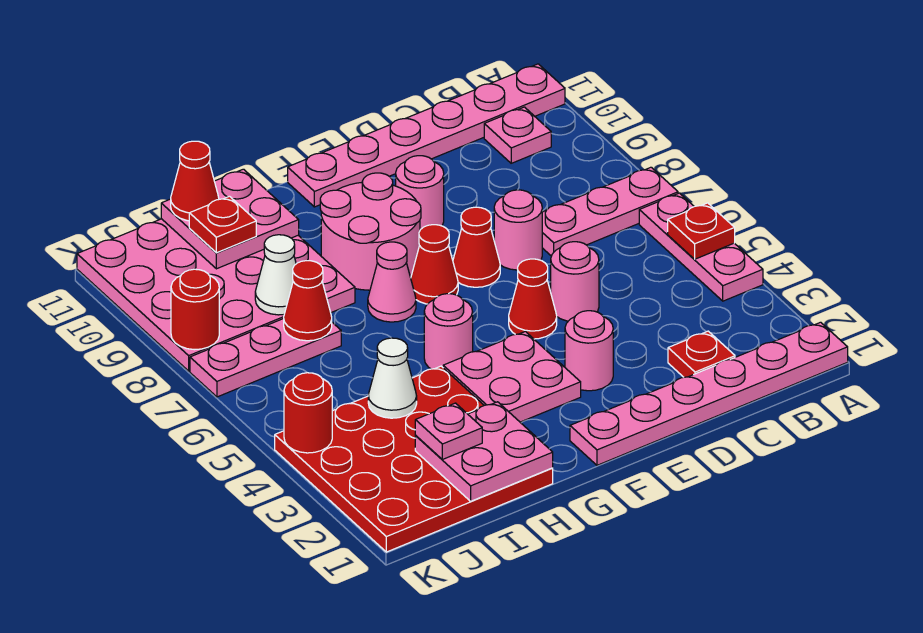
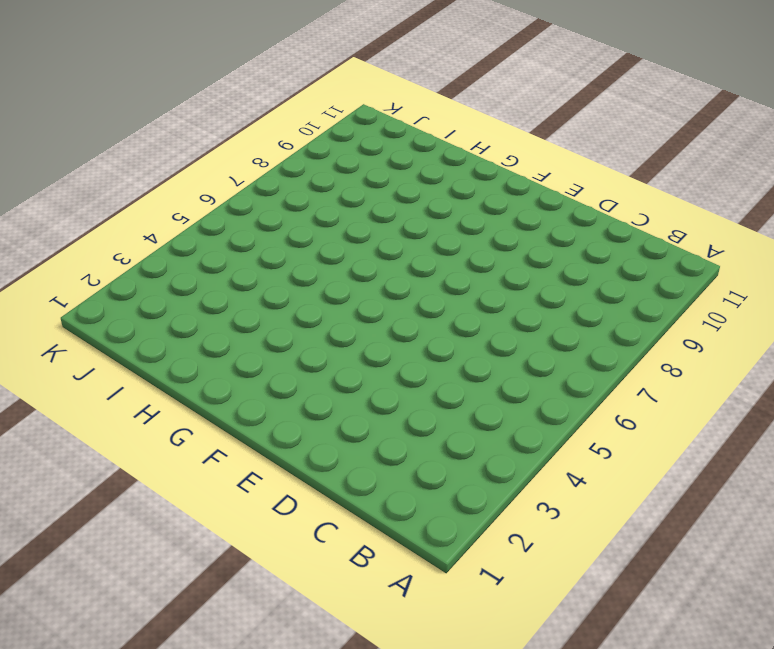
none -> pink plate A1:F1 level 1
none -> pink plate A4:A6 level 1
none -> pink plate A7:C7 level 1
none -> pink plate A11:F11 level 1

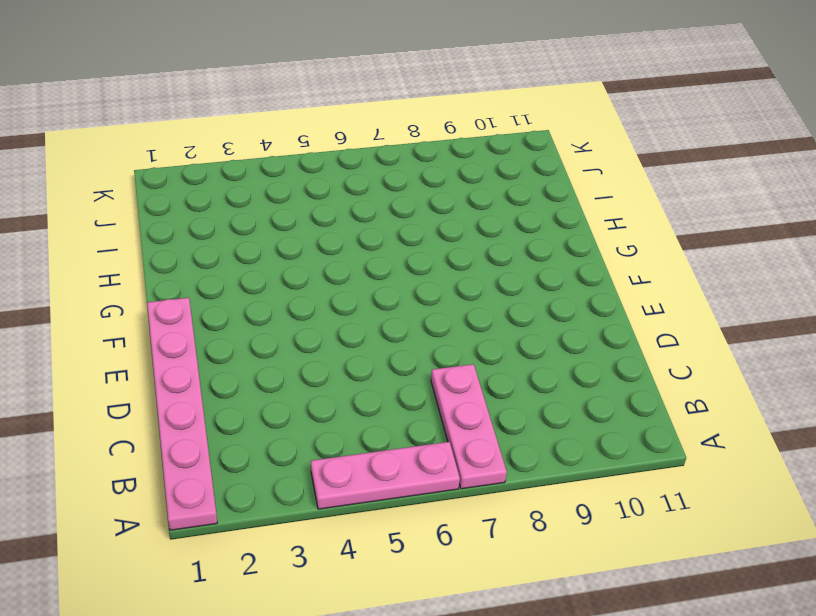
none -> pink plate A11:F11 level 1
none -> pink plate B10 level 1
none -> red plate C2 level 1
none -> pink round brick D5 level 1

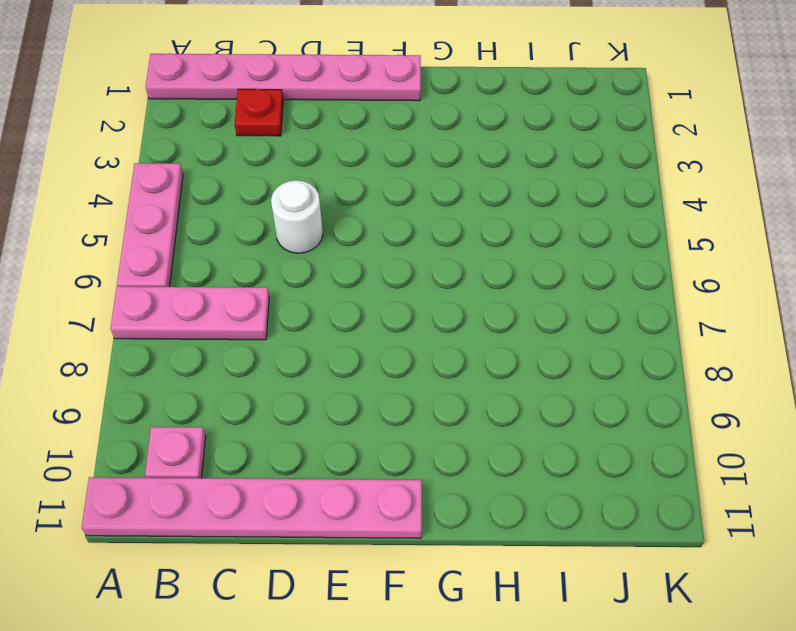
white round brick D5 level 1 -> pink round brick D5 level 1
none -> pink round brick D7 level 1
none -> pink round brick E3 level 1
none -> red cone E5 level 1
none -> red cone E7 level 1

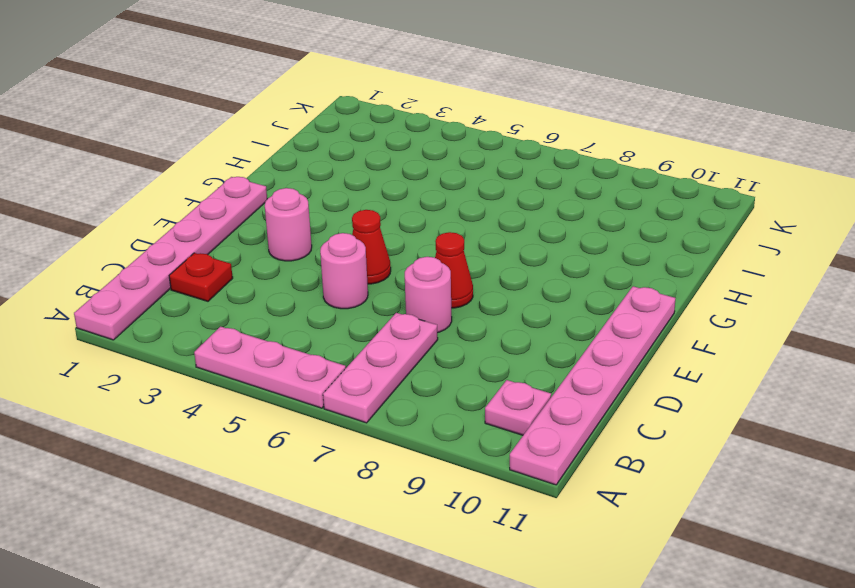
none -> pink round brick E9 level 1
none -> pink plate F3:G4 level 1
none -> red cone F7 level 1
none -> pink round brick F8:G9 level 1

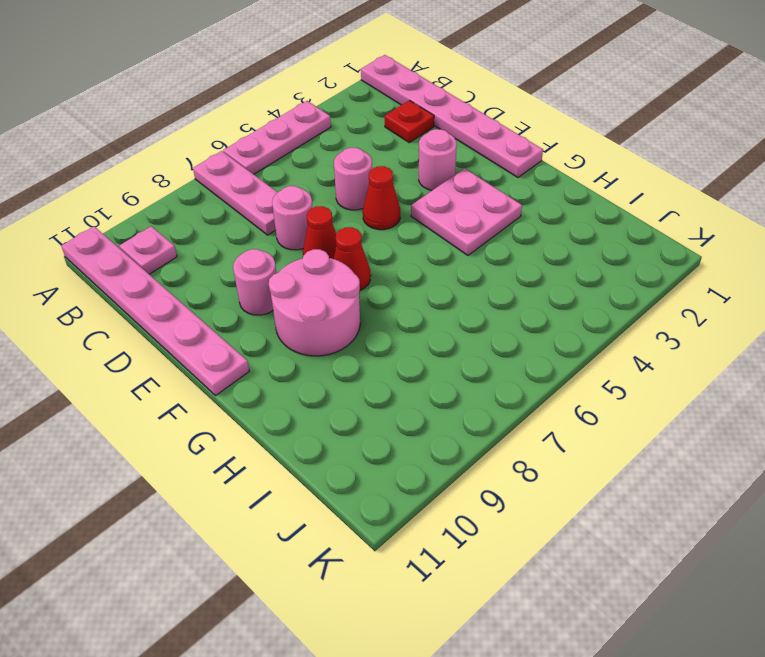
none -> pink round brick G5 level 1
none -> pink cone G7 level 1
none -> red plate H1:K4 level 1
none -> pink plate H8:K11 level 1

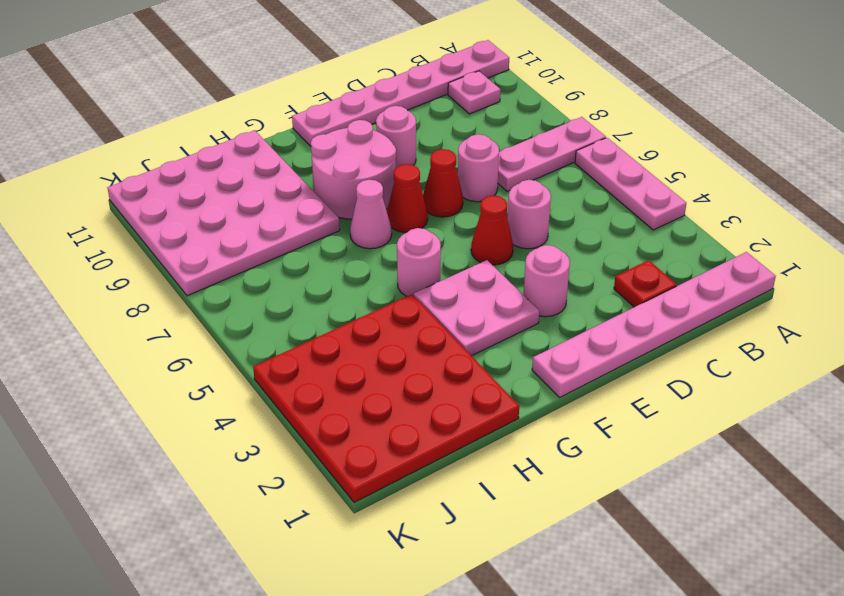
none -> pink plate I7:K7 level 1
none -> red plate A5 level 2
none -> pink plate H1:I2 level 2
none -> pink plate H10:I11 level 2

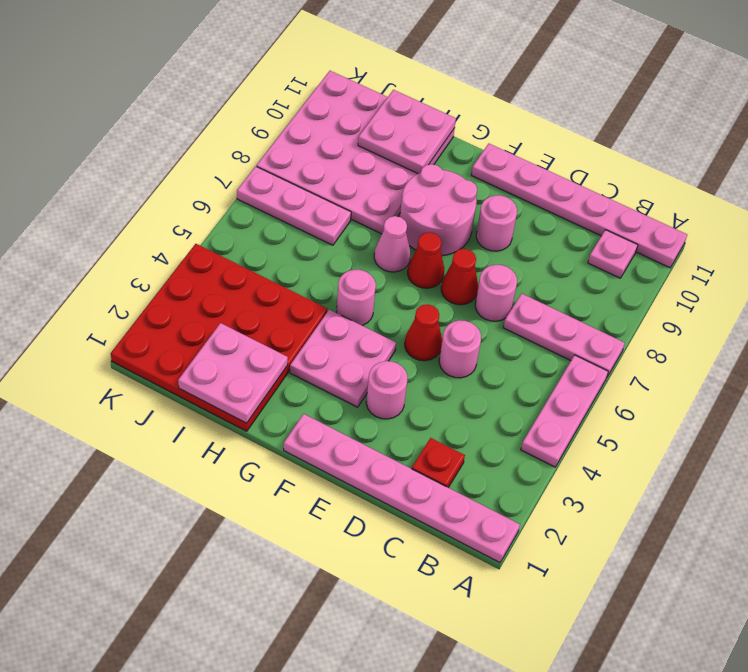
none -> red plate A5 level 2
none -> white cone I4 level 2
none -> red cone I7 level 2
none -> white cone I8 level 2

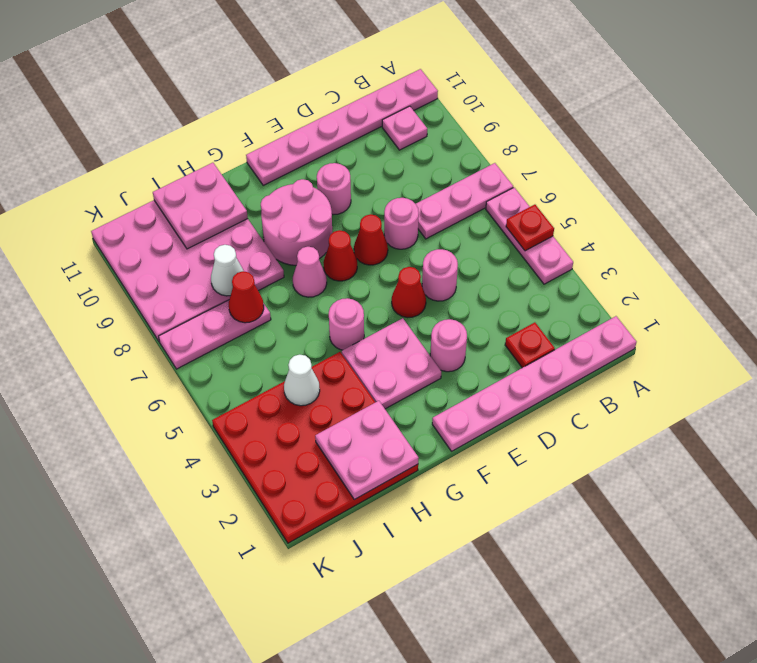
none -> red round brick K4 level 2
none -> red round brick K8 level 2
none -> pink plate I2 level 3
none -> red plate I10 level 3

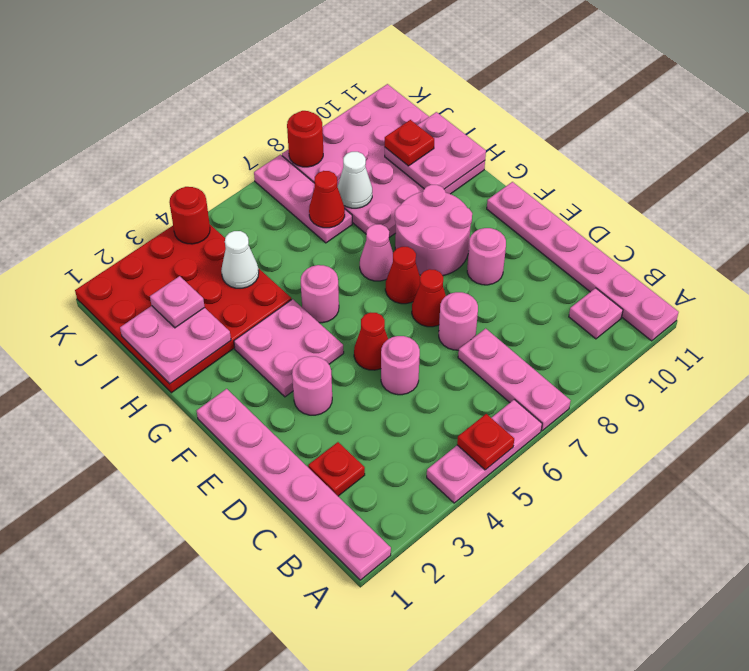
none -> red cone I11 level 3

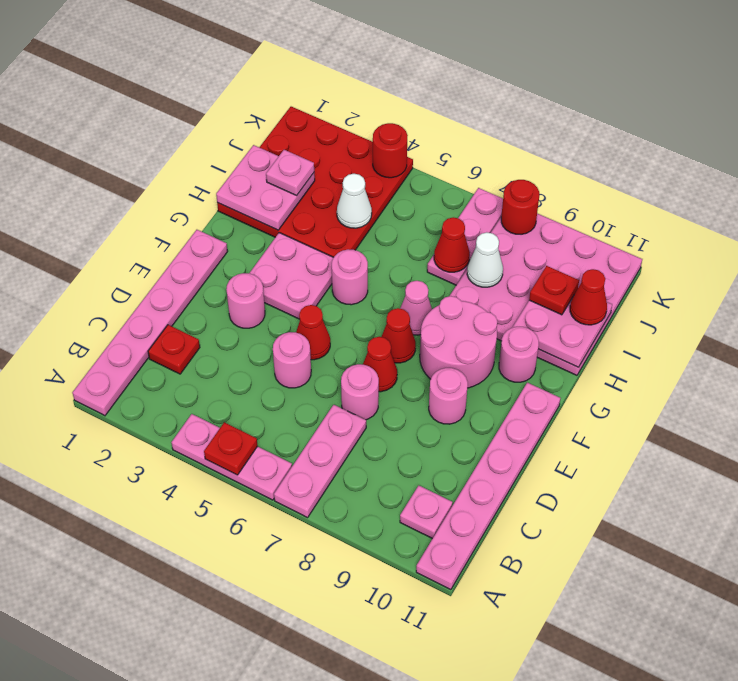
pink round brick G10 level 1 -> none

